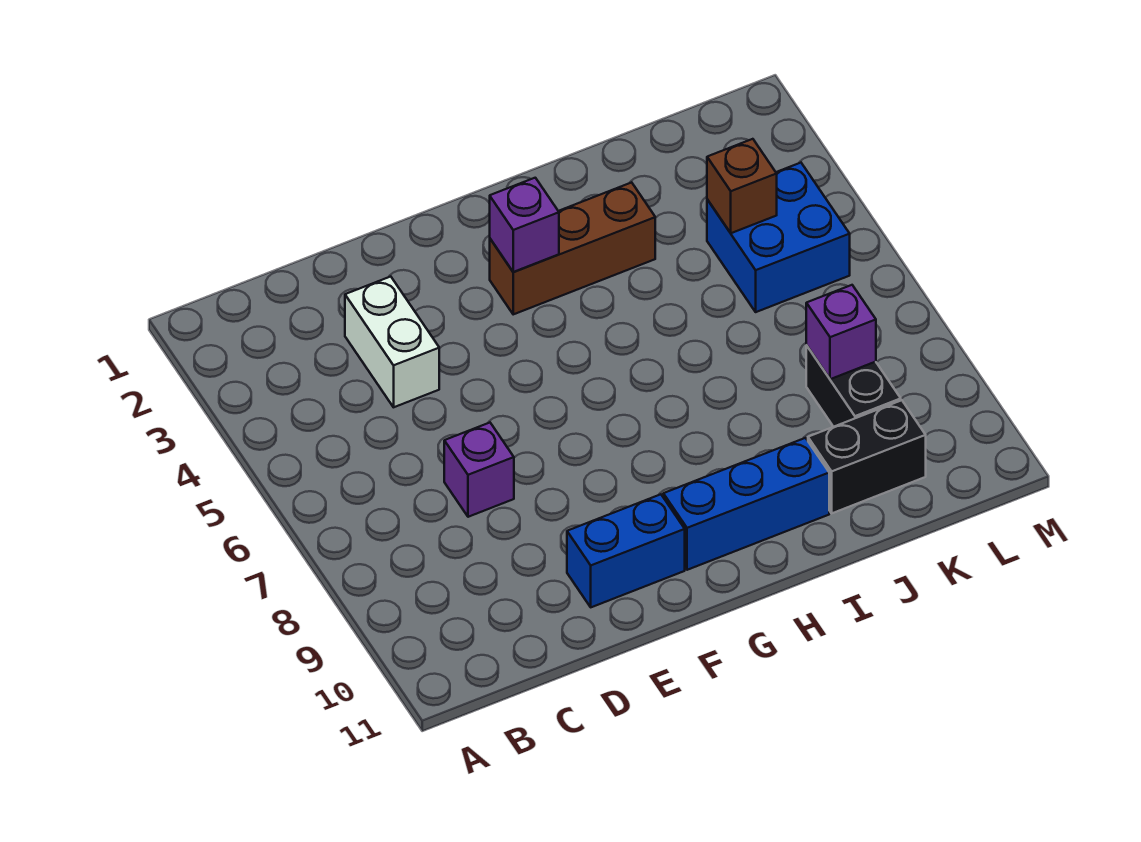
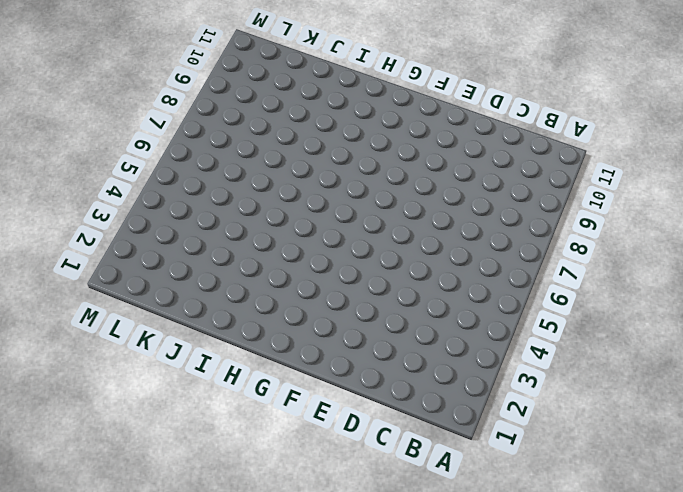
none -> white brick D3:D4 level 1
none -> purple brick D7 level 1

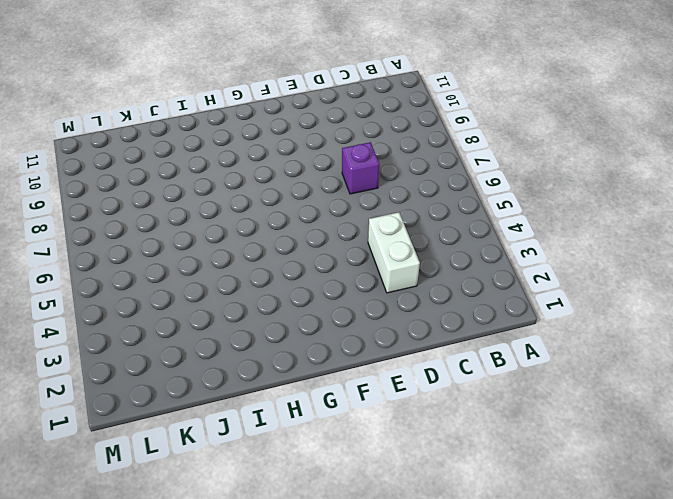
none -> blue brick E10:F10 level 1
none -> brown brick G3:I3 level 1

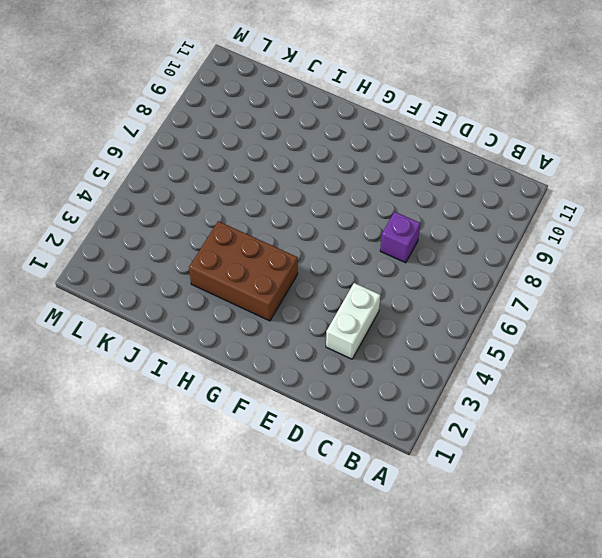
brown brick G3:I4 level 1 -> brown brick G3:I3 level 1
none -> blue brick E10:F10 level 1
none -> blue brick G10:I10 level 1

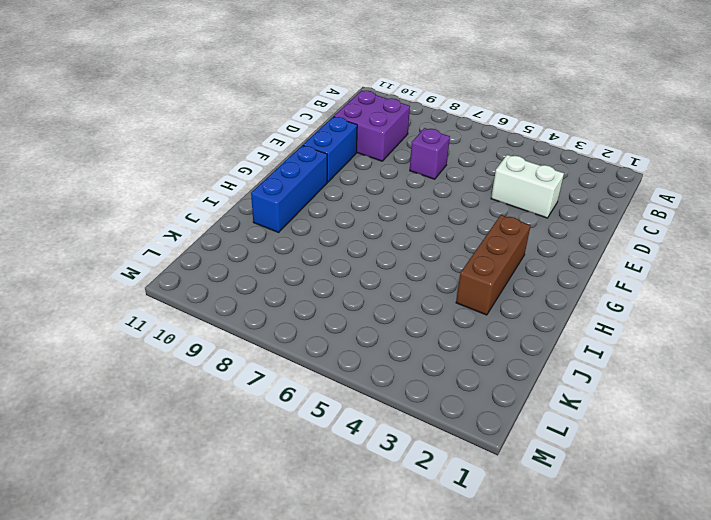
purple brick C9:D10 level 1 -> none
none -> black brick J10:K10 level 1
none -> blue brick K4:L5 level 1

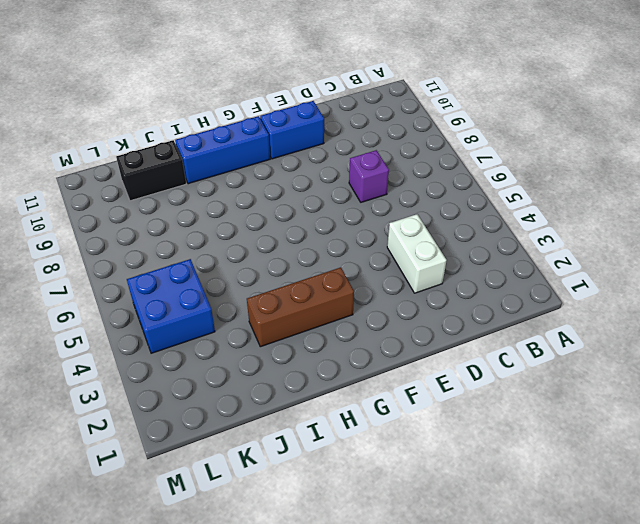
none -> black brick K8:K9 level 1
none -> purple brick G3 level 2

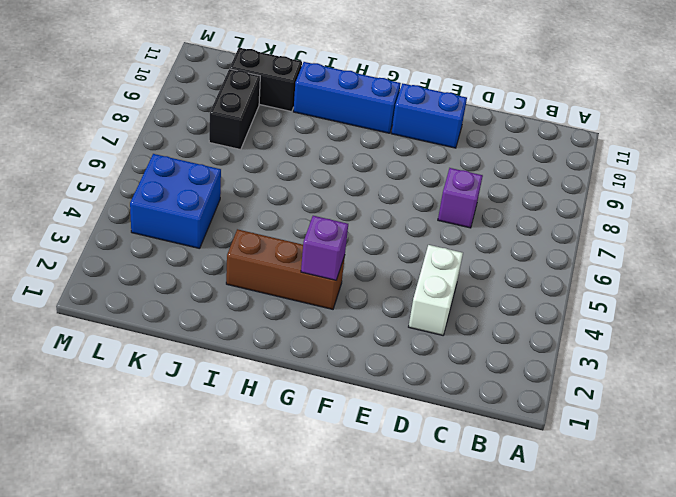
none -> brown brick K4 level 2
none -> purple brick K8 level 2

